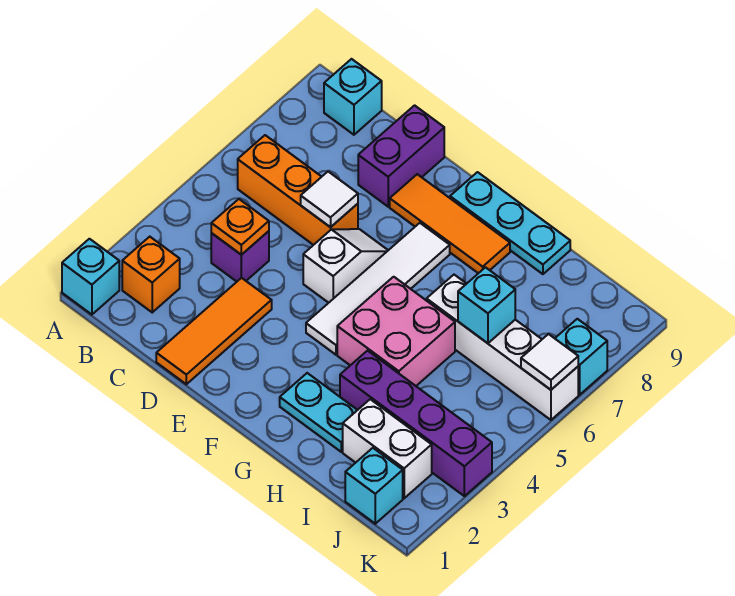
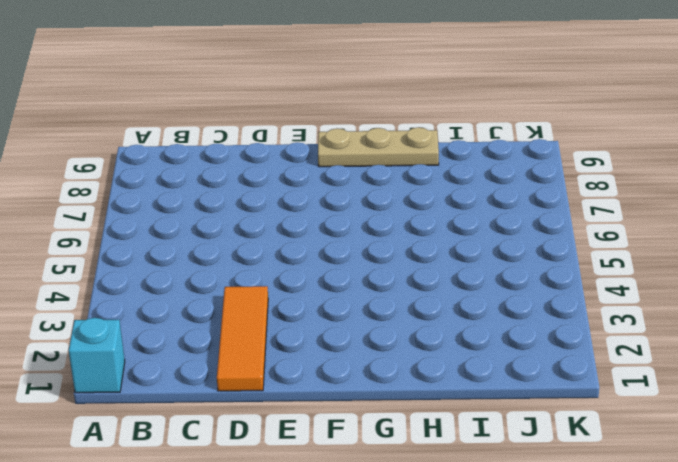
tan plate F9:H9 level 1 -> cyan plate F9:H9 level 1
none -> orange brick B2 level 1
none -> orange brick B6:D6 level 1
none -> cyan brick B9 level 1

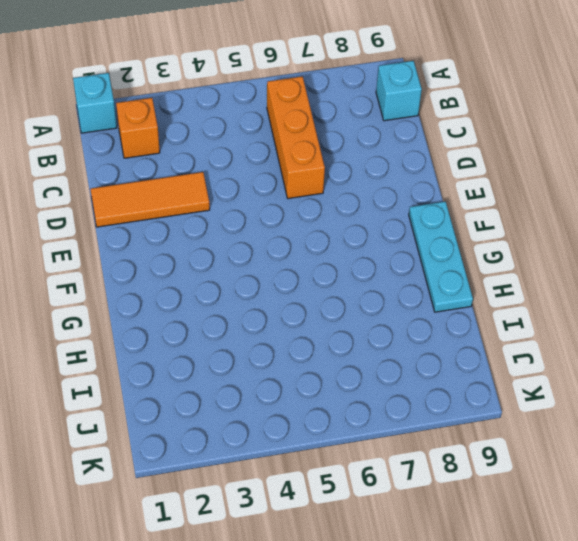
none -> purple brick C4 level 1
none -> purple brick D8:D9 level 1
none -> white slope E5:E6 level 1 top 5

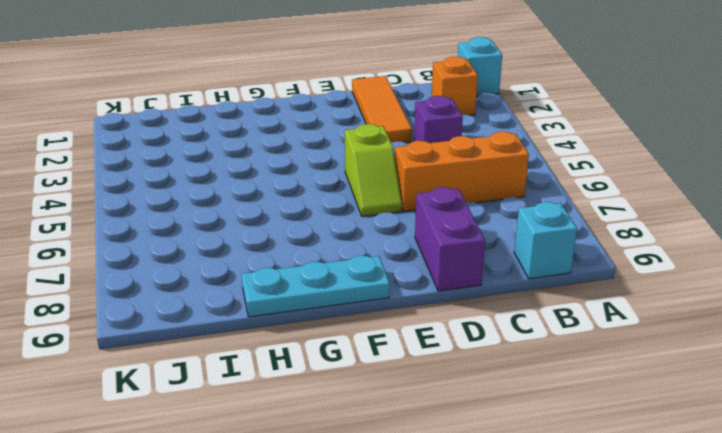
lime slope E5:E6 level 1 top 5 -> white slope E5:E6 level 1 top 5
none -> orange tile E8:G8 level 1
none -> white tile F4:F7 level 1
none -> cyan plate G2:H2 level 1

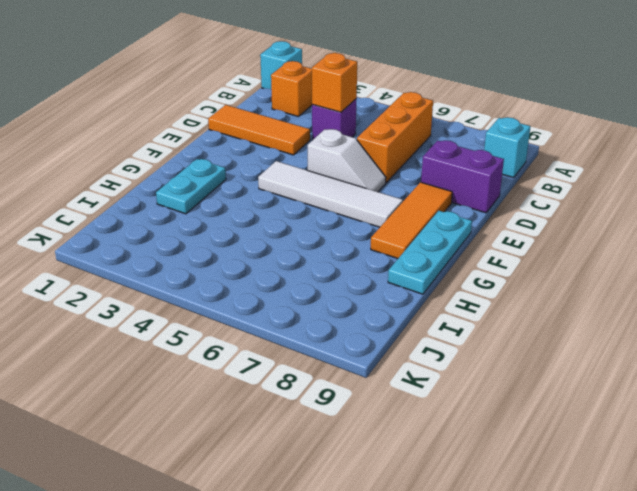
orange brick C4 level 2 -> orange plate C4 level 2
none -> pink brick G4:H5 level 1
none -> purple brick H3:K3 level 1
none -> white brick H6:K6 level 1

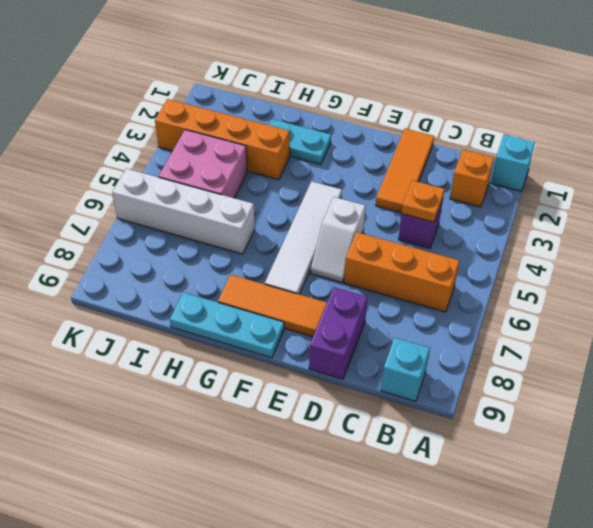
orange brick H3:K3 level 1 -> purple brick H3:K3 level 1
pink brick I4:J5 level 1 -> pink brick G4:H5 level 1
none -> white brick I2:J2 level 1
none -> cyan brick J1 level 1
none -> cyan brick K7 level 1

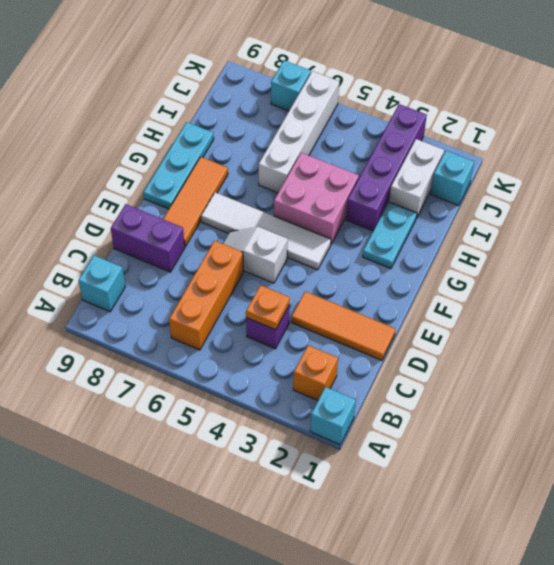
none -> white tile D6 level 2
none -> cyan brick I6 level 2
none -> white tile K6 level 2

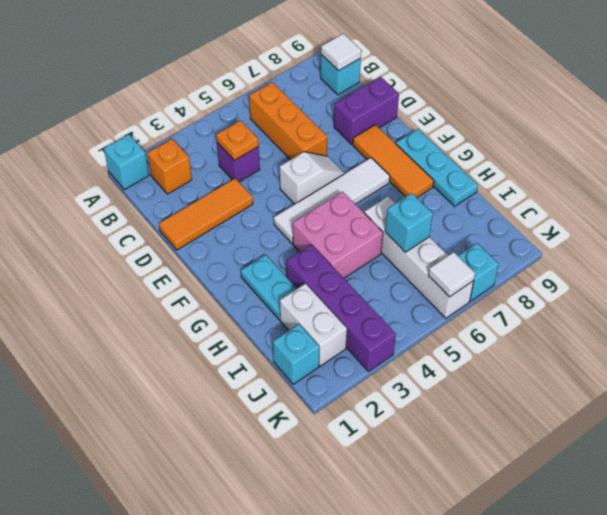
white tile B9 level 2 -> white tile D6 level 2

